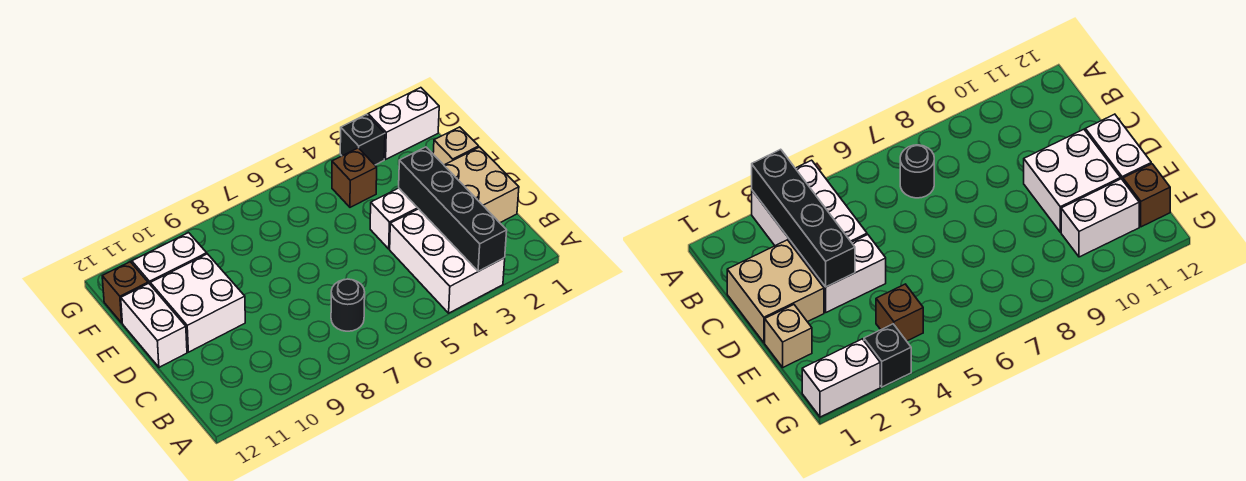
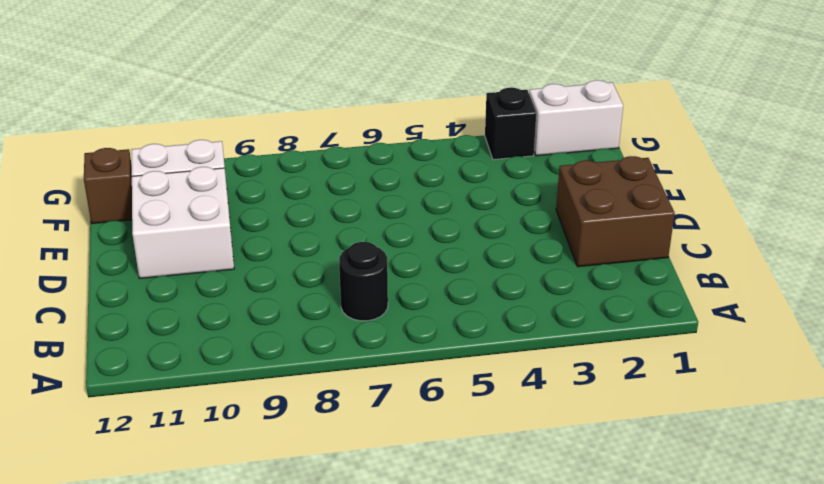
brown brick C1:D2 level 1 -> tan brick C1:D2 level 1
none -> white brick A3:C4 level 1
none -> white brick D3:D4 level 1
none -> white brick D12:E12 level 1

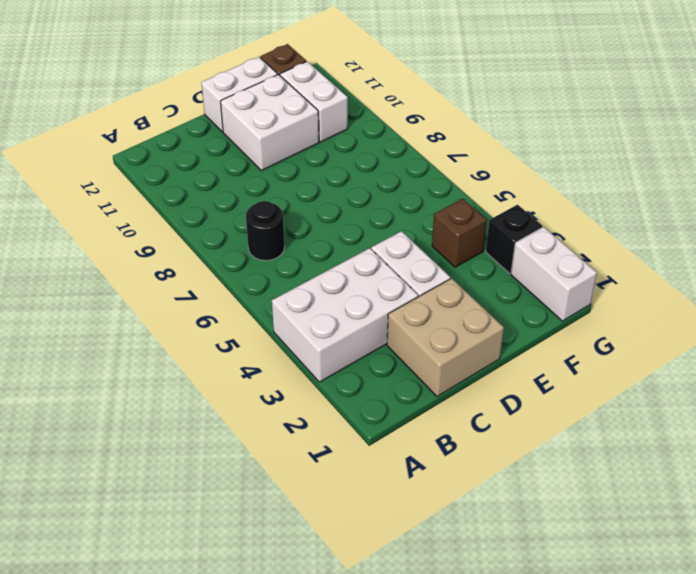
none -> tan brick E1 level 1
none -> black brick A3:D3 level 2

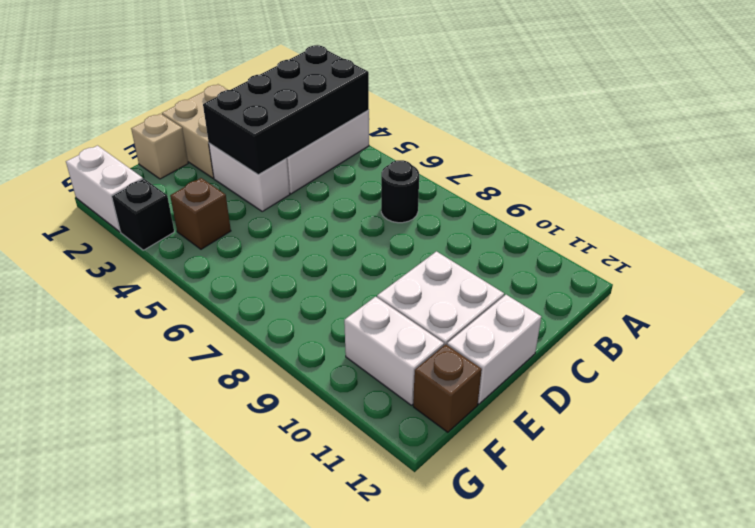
black brick A3:D4 level 2 -> black brick A3:D3 level 2

